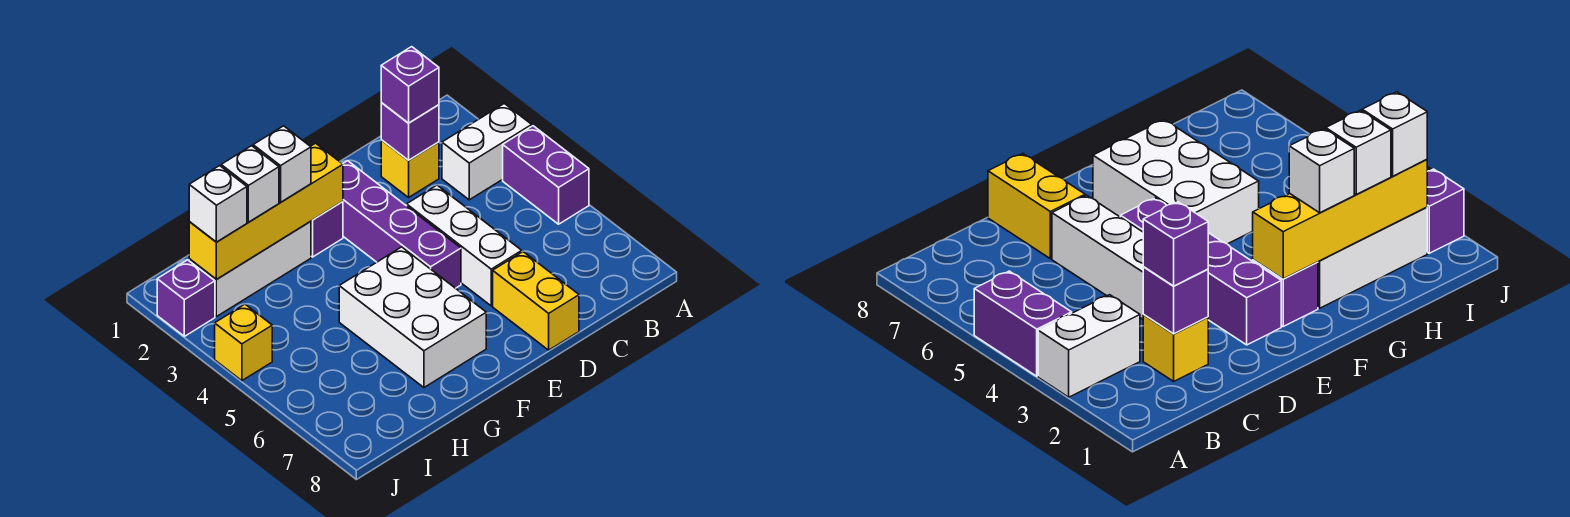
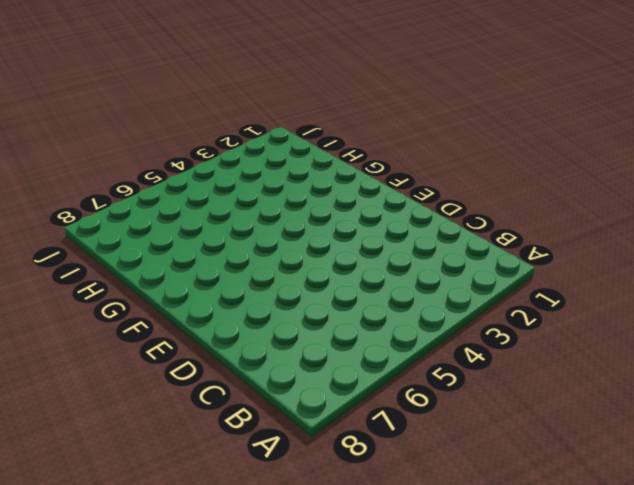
none -> white brick A3:B3 level 1
none -> purple brick A4:A5 level 1
none -> yellow brick C2 level 1

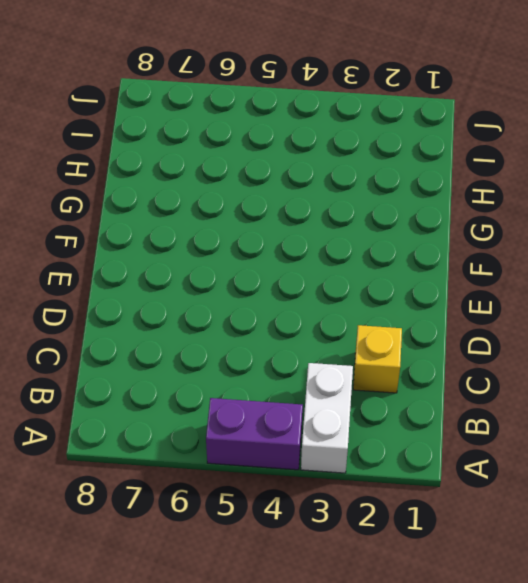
none -> white brick D4:D6 level 1
none -> yellow brick D7:D8 level 1
none -> purple brick E2:E5 level 1

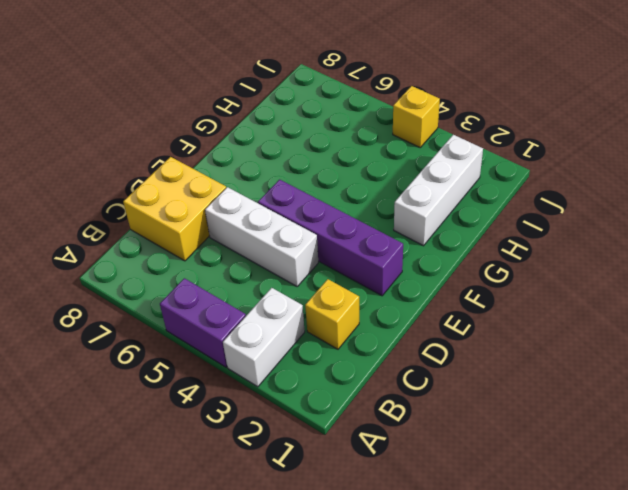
yellow brick C7:D8 level 1 -> yellow brick D7:D8 level 1
none -> purple brick F2 level 1
none -> white brick F5:G7 level 1
none -> purple brick J2 level 1

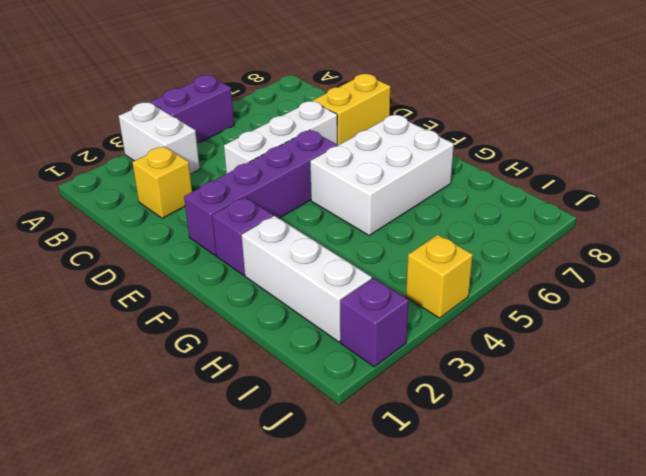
none -> purple brick C2 level 2
none -> yellow brick F2:I2 level 2
none -> purple brick C2 level 3

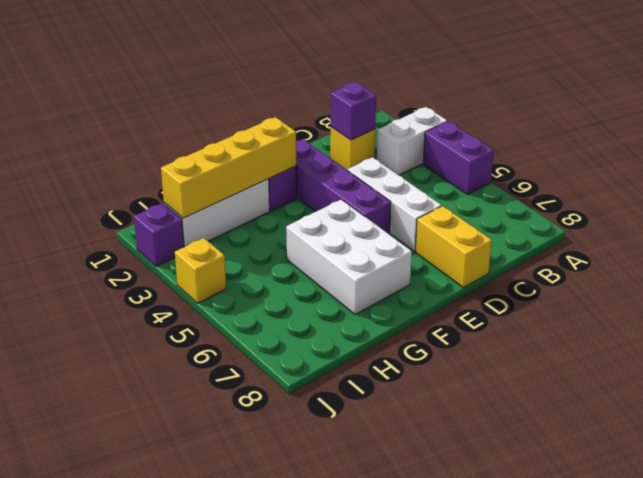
none -> purple brick C2 level 3
none -> white brick G2 level 3
none -> white brick H2 level 3

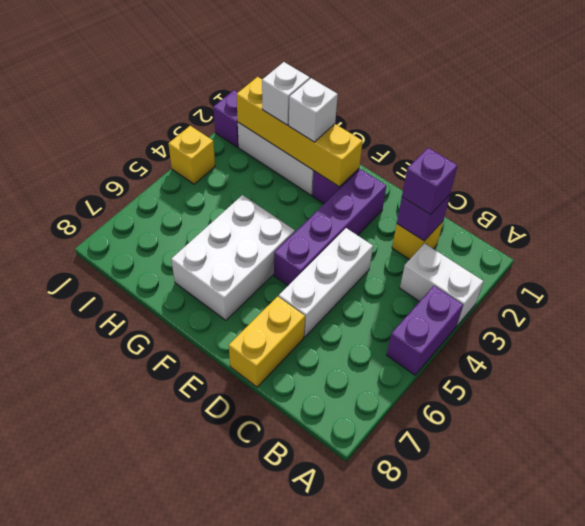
none -> white brick I2 level 3

